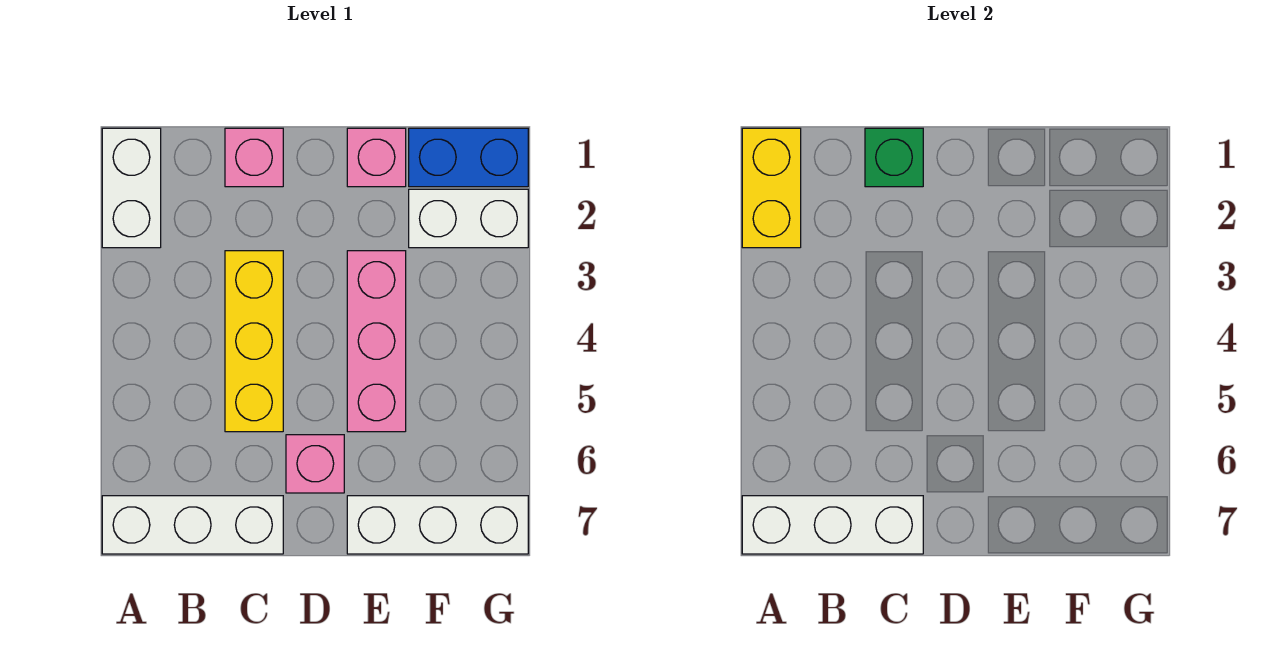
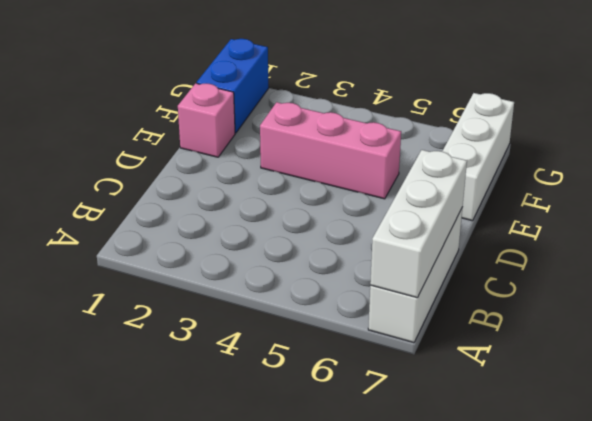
none -> white brick A1:A2 level 1
none -> pink brick C1 level 1
none -> yellow brick C3:C5 level 1

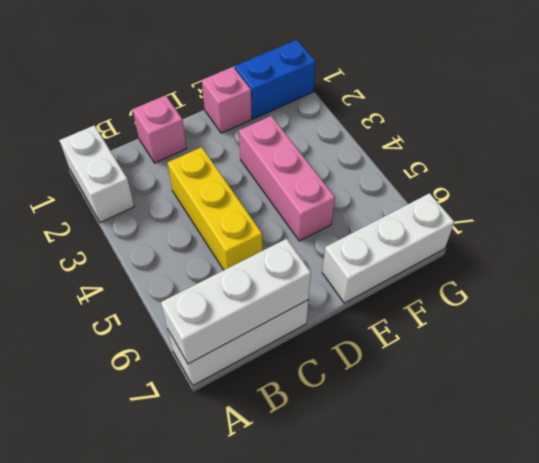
none -> pink brick D6 level 1
none -> white brick F2:G2 level 1
none -> yellow brick A1:A2 level 2

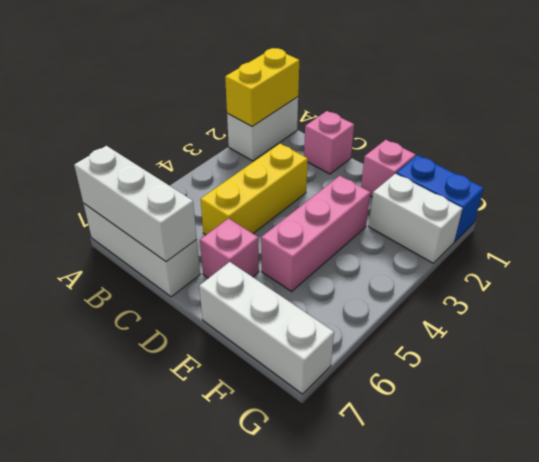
none -> green brick C1 level 2

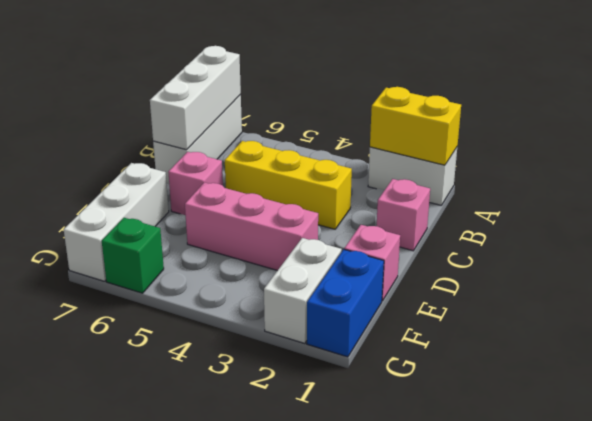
green brick G6 level 1 -> green brick C1 level 2

